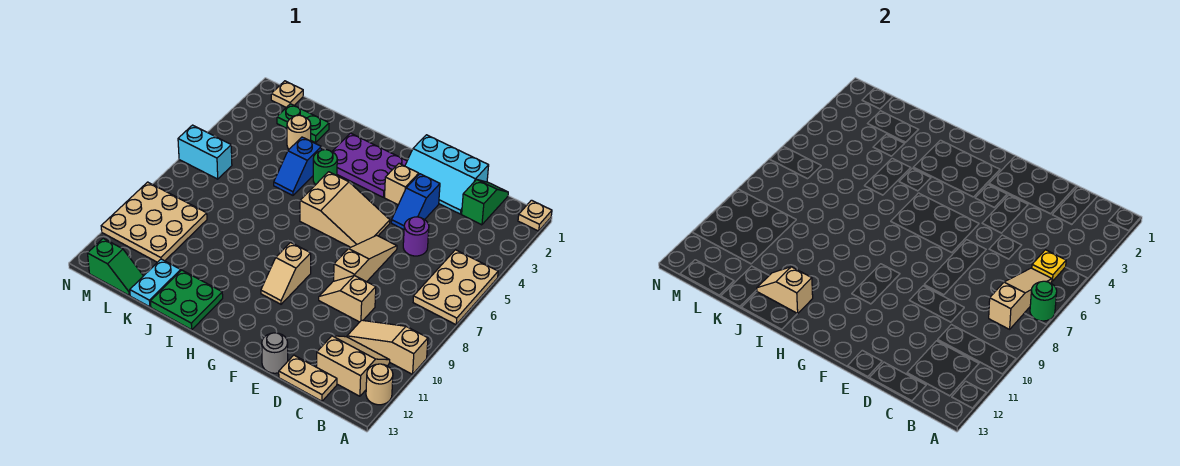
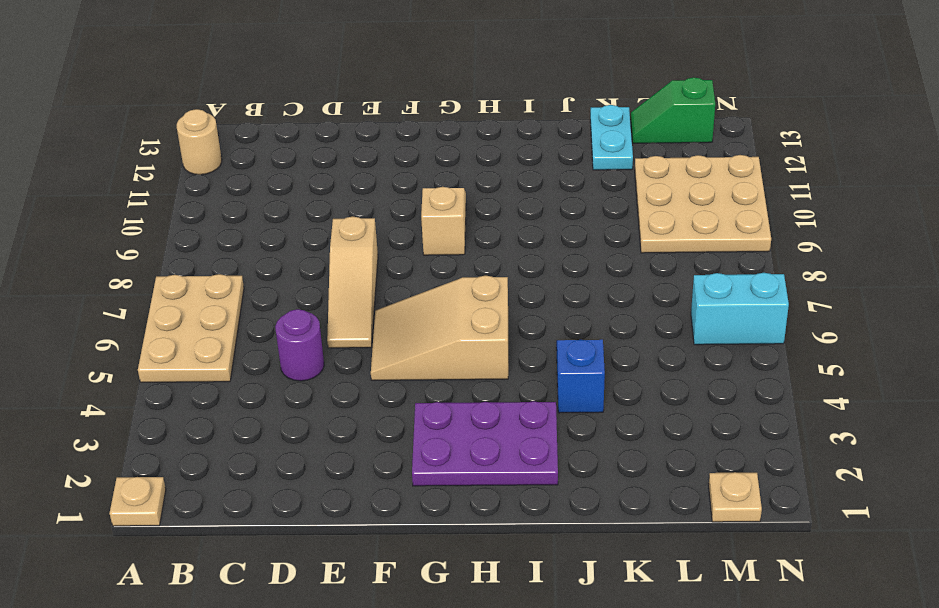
none -> tan slope A10:C10 level 1 top A
none -> tan slope B11:C12 level 1 top 12
none -> green slope C1:C2 level 1 top 2
none -> tan plate C13:D13 level 1

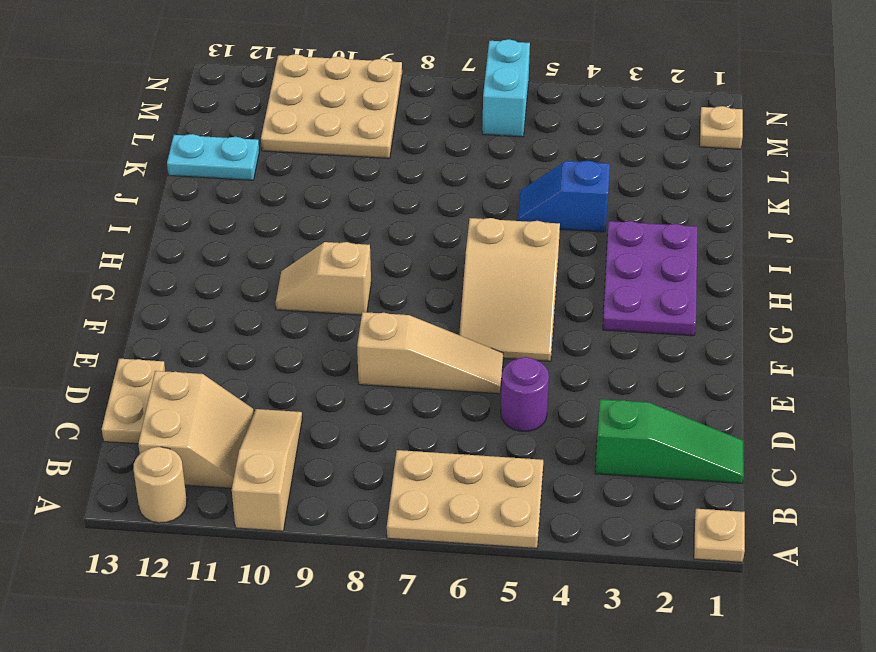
green slope C1:C3 level 1 top 3 -> green slope C1:C2 level 1 top 2
none -> cyan slope D1:F2 level 1 top 1
none -> tan slope D9:E9 level 1 top D
none -> blue slope E3:E4 level 1 top 3
none -> grey round brick E13 level 1

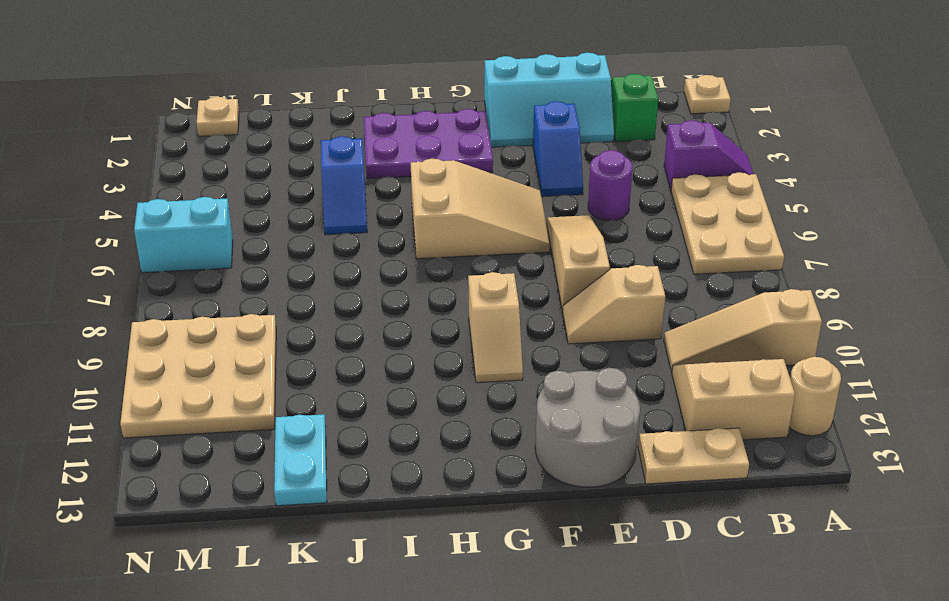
purple slope A4:B4 level 1 top B -> none
grey round brick E12:F13 level 1 -> grey round brick E13 level 1
none -> tan brick F3 level 1
none -> green round brick I4 level 1
none -> green plate I12:J13 level 1
none -> green plate K2:L2 level 1

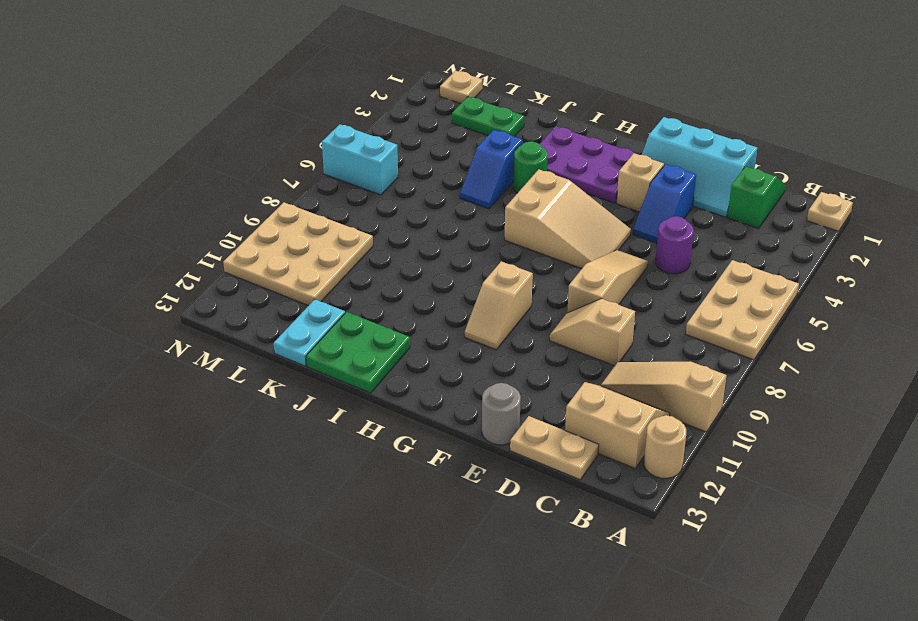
none -> tan round brick K3 level 1
none -> green slope L13:M13 level 1 top M
none -> green round brick A7 level 2
none -> yellow plate B5 level 2

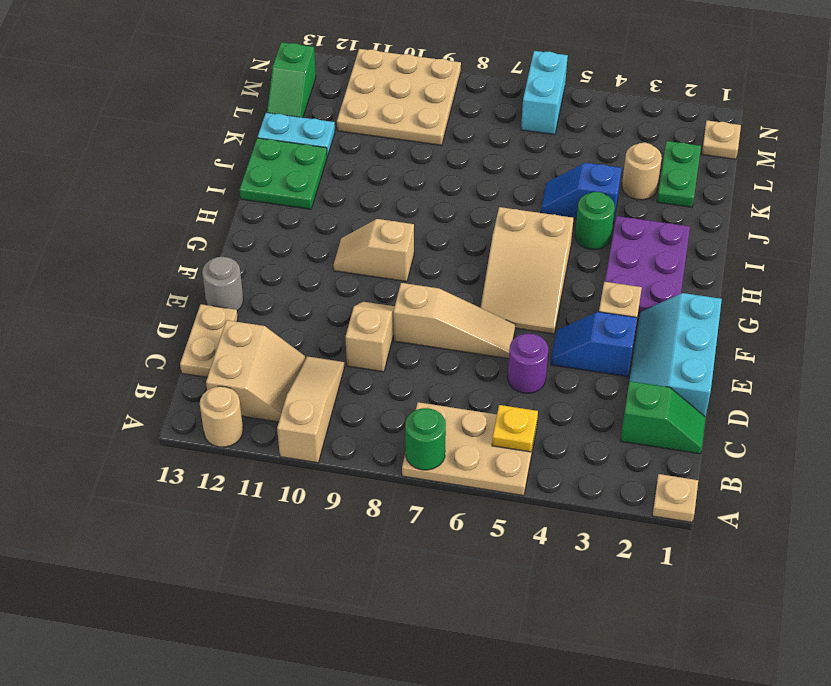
none -> tan slope B6:B8 level 2 top 8
none -> tan slope I12:J12 level 2 top I

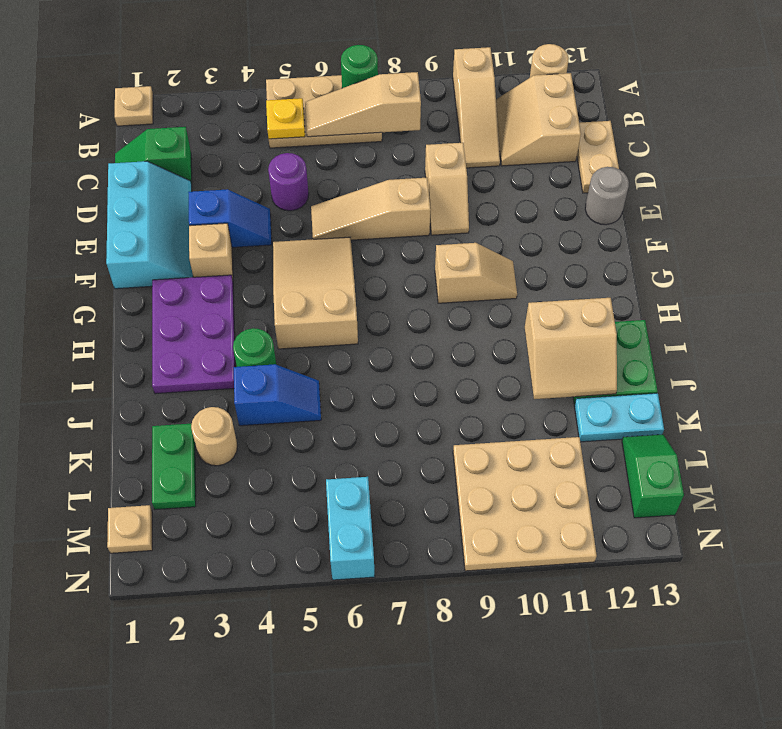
tan slope I11:J12 level 2 top I -> tan slope I12:J12 level 2 top I

